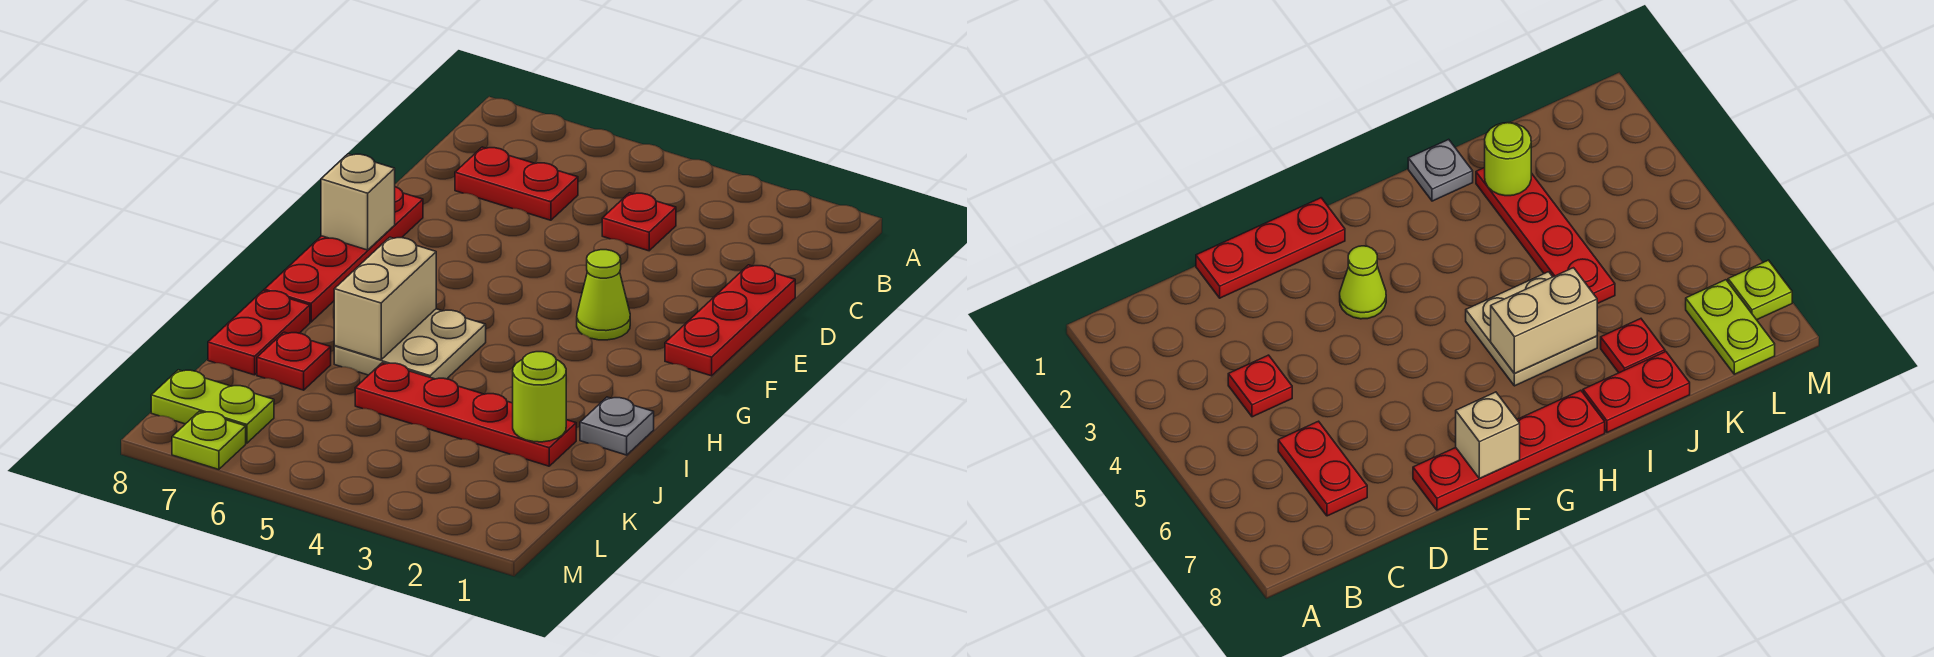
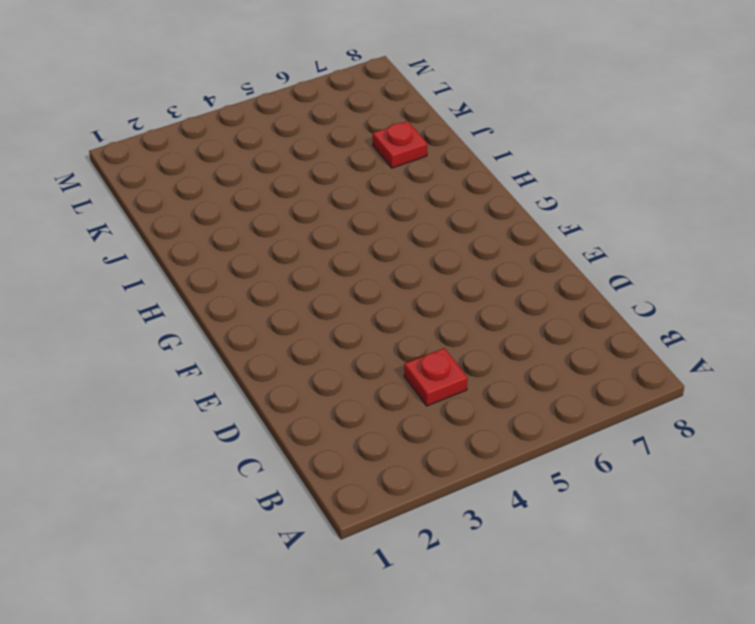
none -> red plate C6:C7 level 1
none -> red plate D1:F1 level 1
none -> red plate E8:H8 level 1

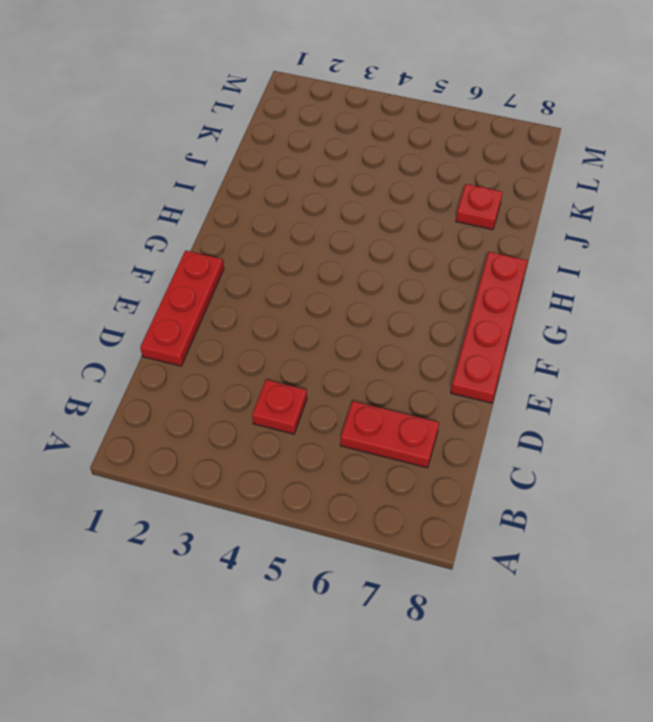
none -> lime cone F3 level 1
none -> tan plate H5:I6 level 1
none -> grey plate I1 level 1

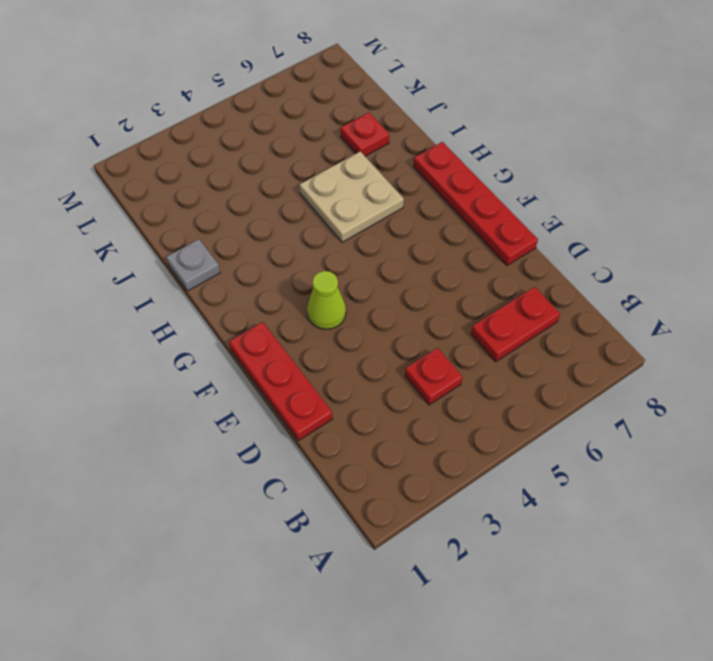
none -> red plate I8:J8 level 1
none -> red plate J2:J5 level 1
none -> lime plate L7:L8 level 1

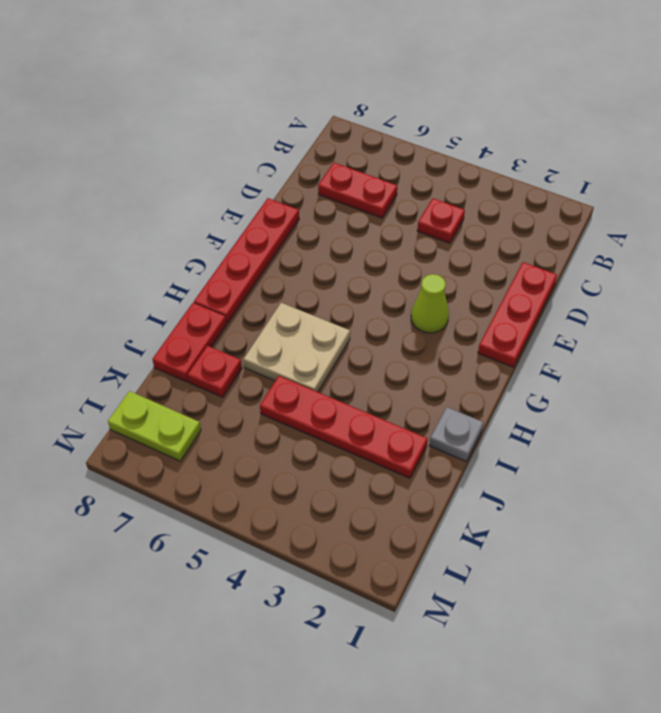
none -> lime plate M7 level 1
none -> tan brick F8 level 2
none -> tan brick H6:I6 level 2

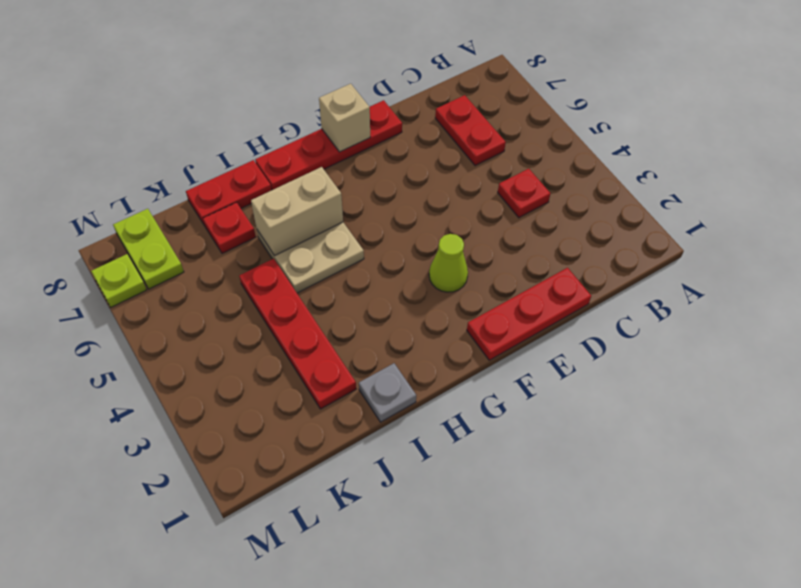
none -> lime round brick J2 level 2

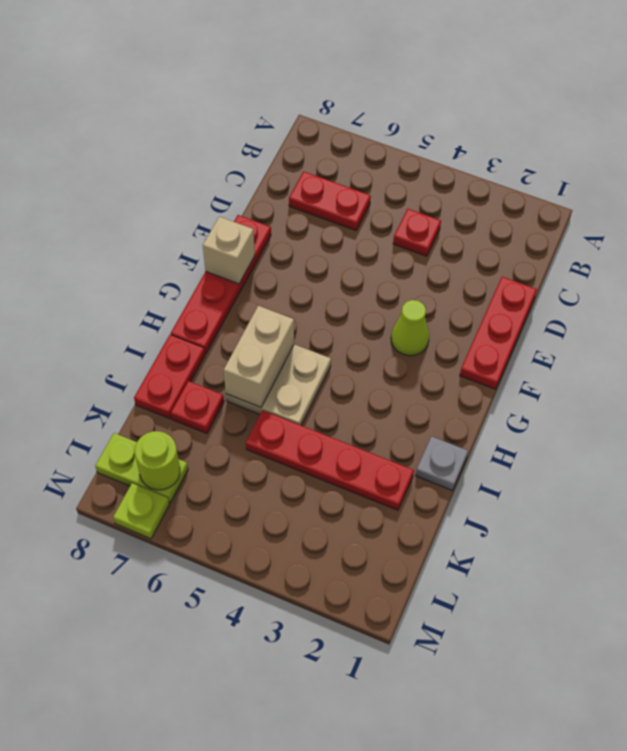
lime round brick L7 level 2 -> lime round brick J2 level 2

